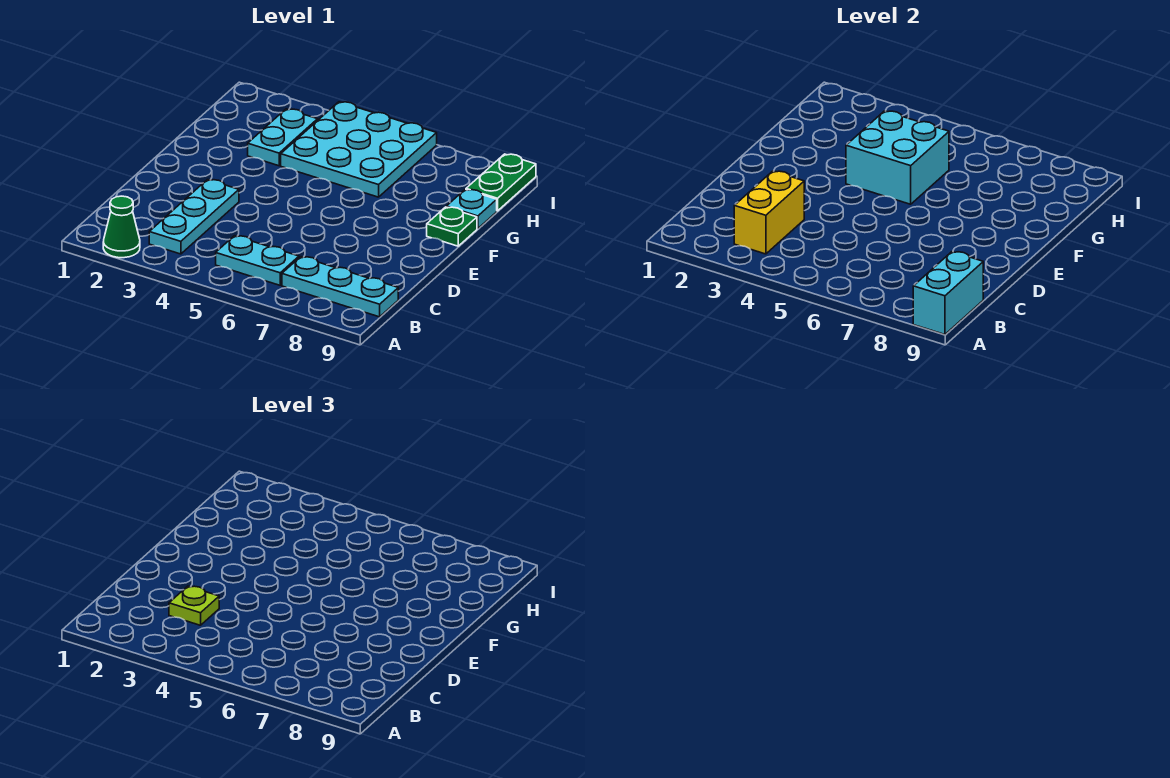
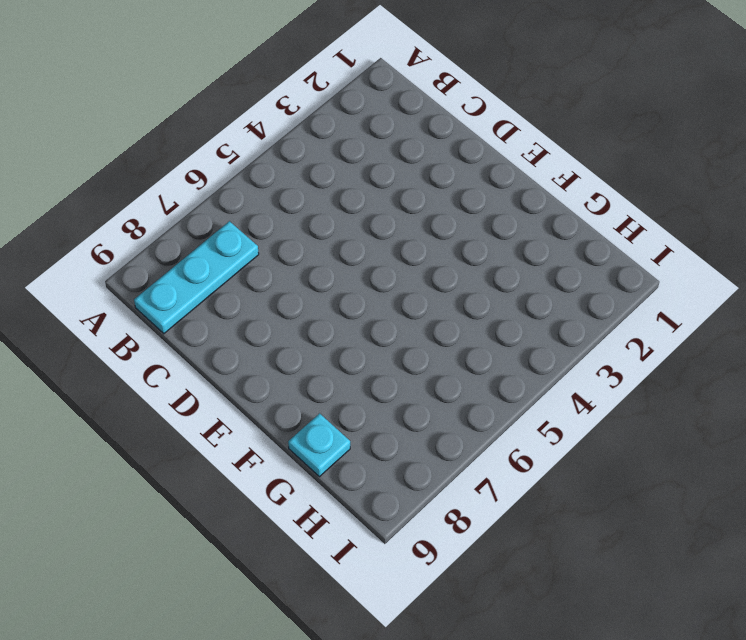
none -> green cone A2 level 1
none -> cyan plate B3:D3 level 1
none -> cyan plate B5:B6 level 1

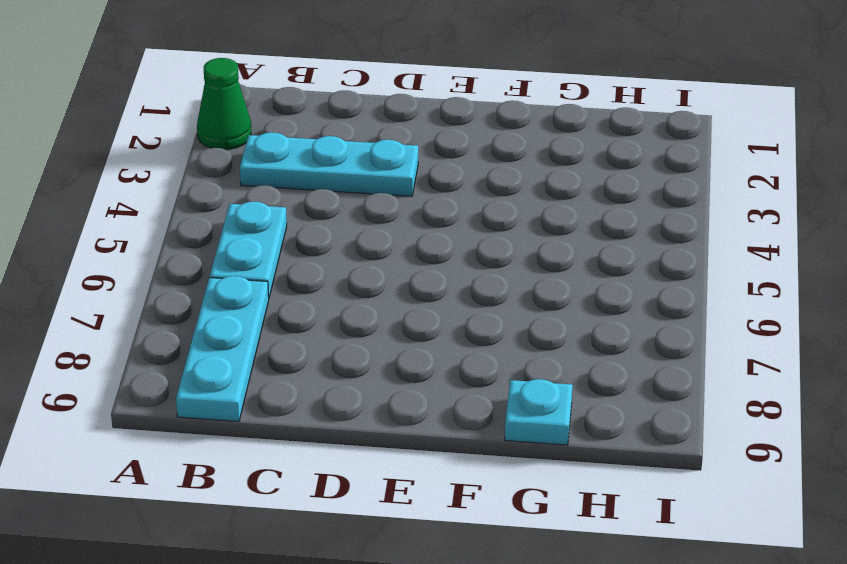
none -> green plate F9 level 1
none -> cyan plate G3:H3 level 1
none -> cyan plate G4:I6 level 1

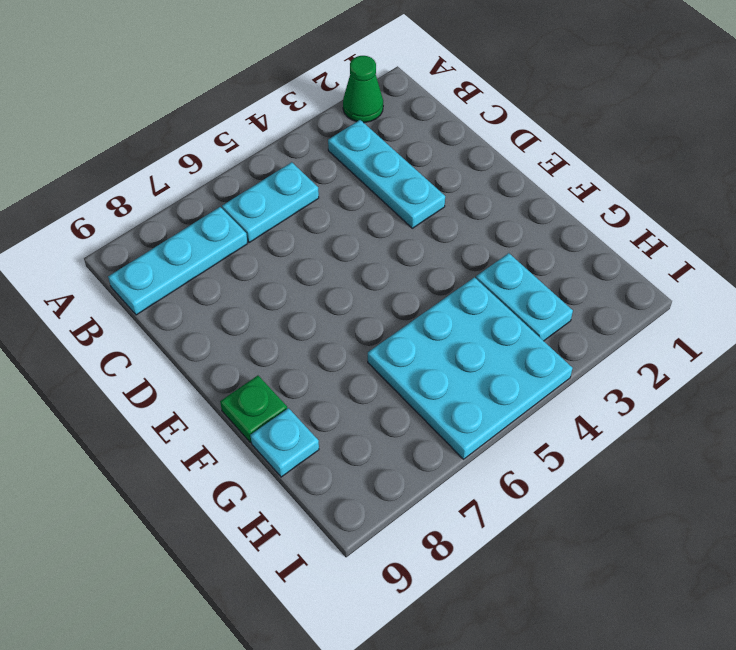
none -> green plate H9:I9 level 1
none -> cyan brick A9:B9 level 2
none -> yellow brick B3:C3 level 2

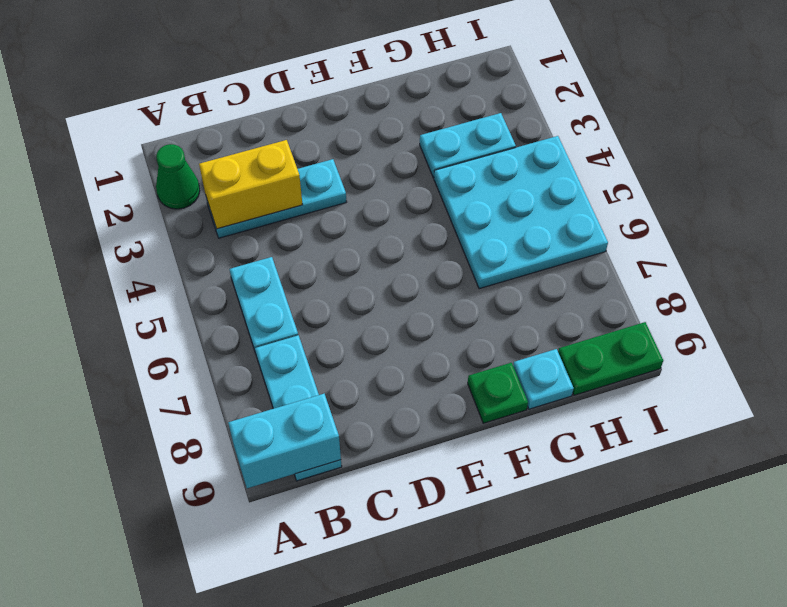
none -> cyan brick F4:G5 level 2
none -> lime plate C3 level 3

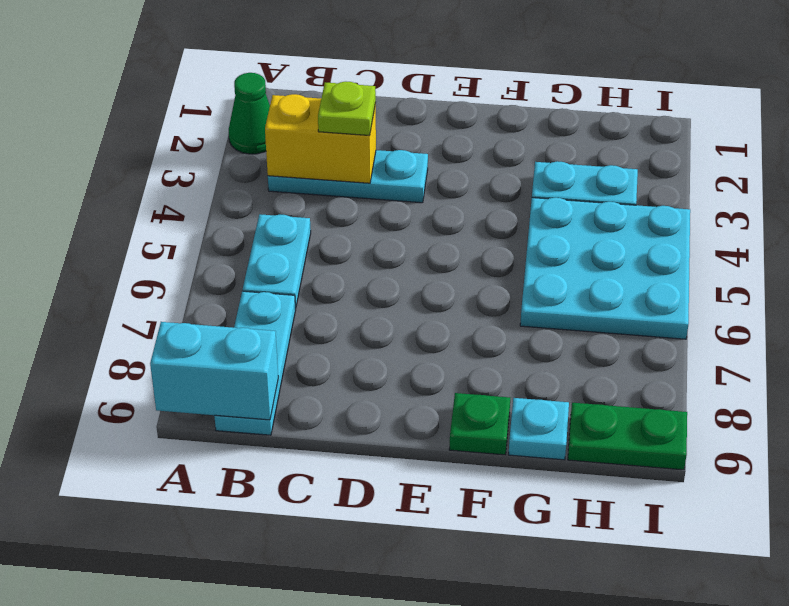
none -> cyan brick F4:G5 level 2

